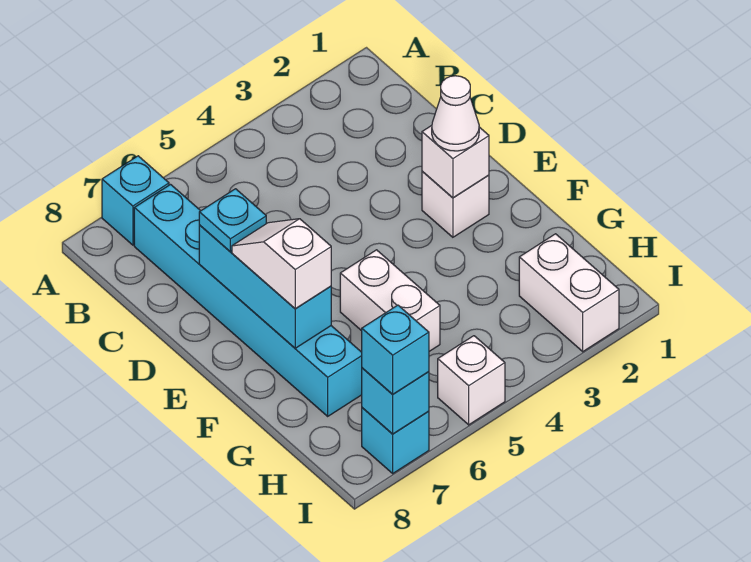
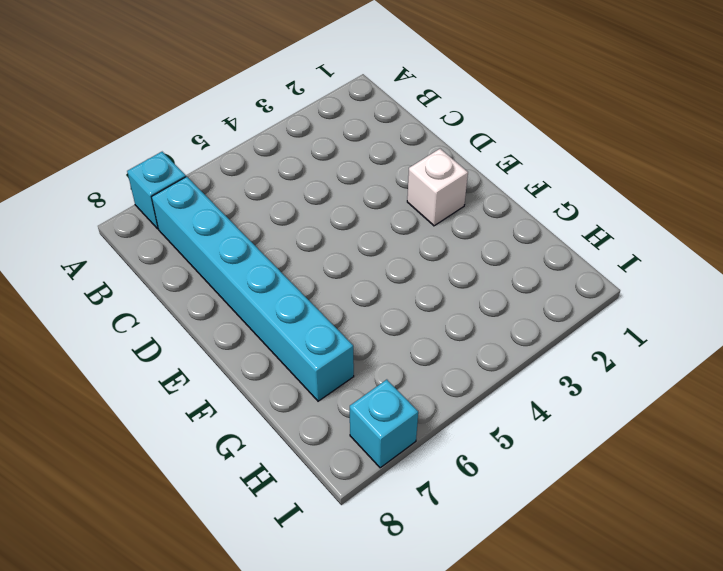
none -> white brick F5:G5 level 1
none -> white brick H2:I2 level 1
none -> white brick I5 level 1

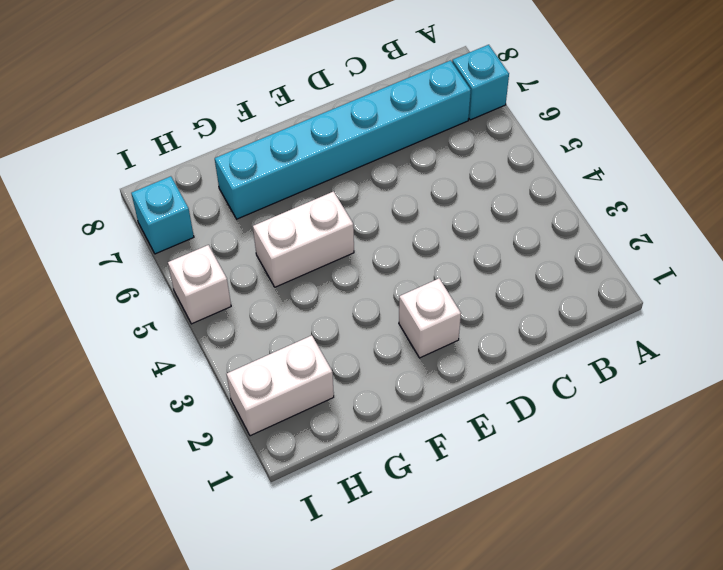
none -> cyan brick D7:F7 level 2
none -> white brick E2 level 2
none -> cyan brick I7 level 2

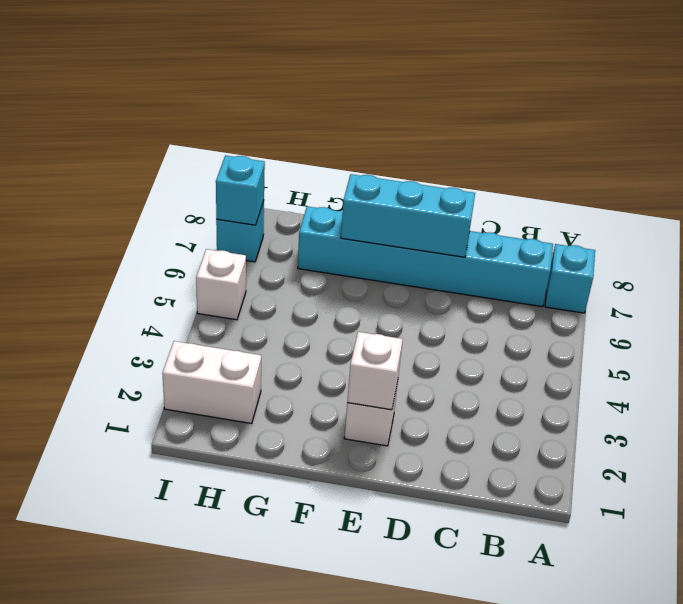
none -> white brick F5:G5 level 1
none -> cyan plate D7 level 3
none -> white cone E2 level 3

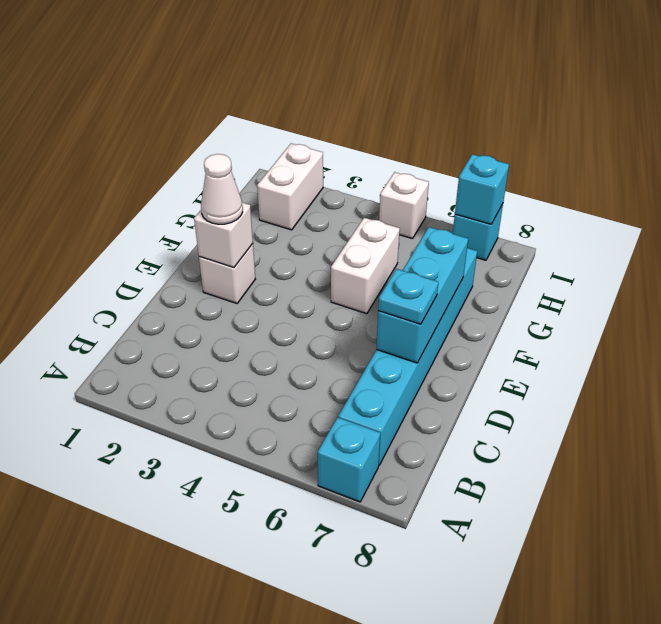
none -> white slope E7:F7 level 3 top F
none -> cyan brick I7 level 3

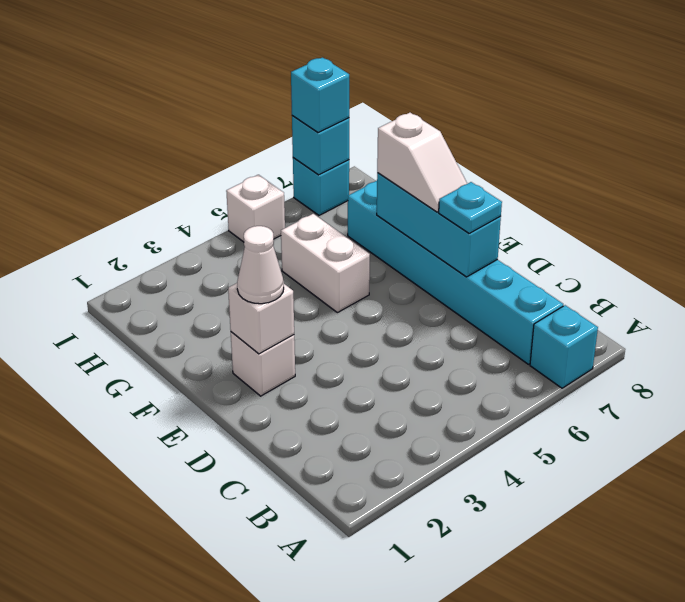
none -> white brick H2:I2 level 1

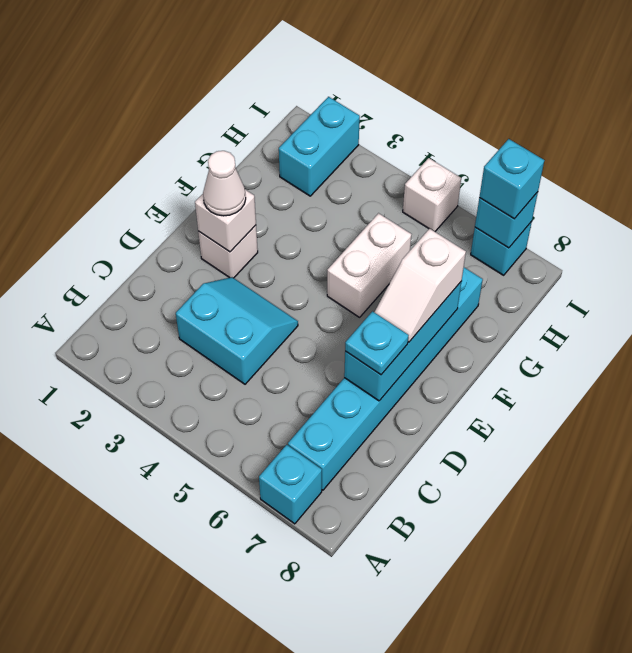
cyan slope C3:D4 level 1 top C -> none
cyan brick H2:I2 level 1 -> white brick H2:I2 level 1

